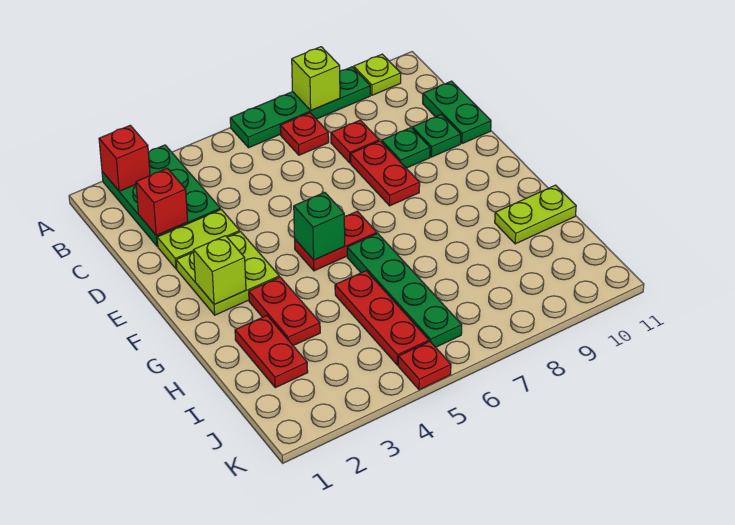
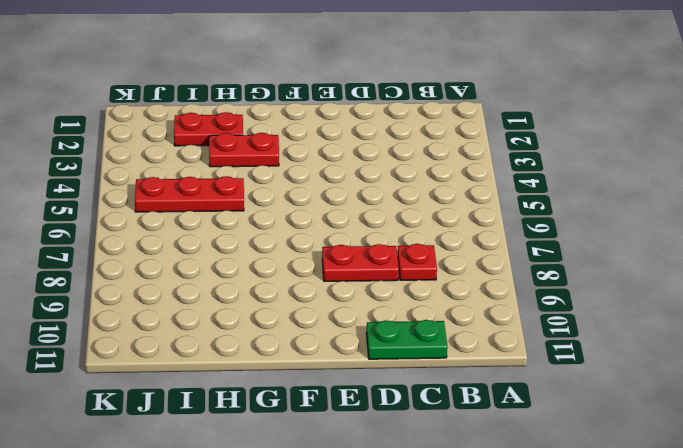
none -> green plate A2:C3 level 1
none -> green plate A6:A9 level 1
none -> lime plate A10 level 1

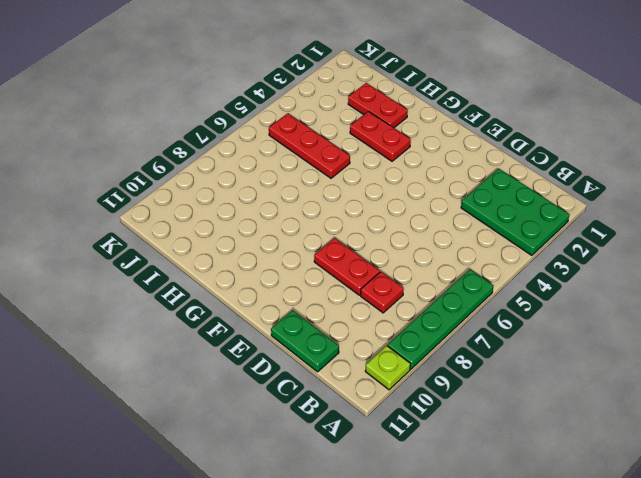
none -> red plate B7 level 1
none -> lime plate D2:D3 level 1
none -> green plate D9 level 1

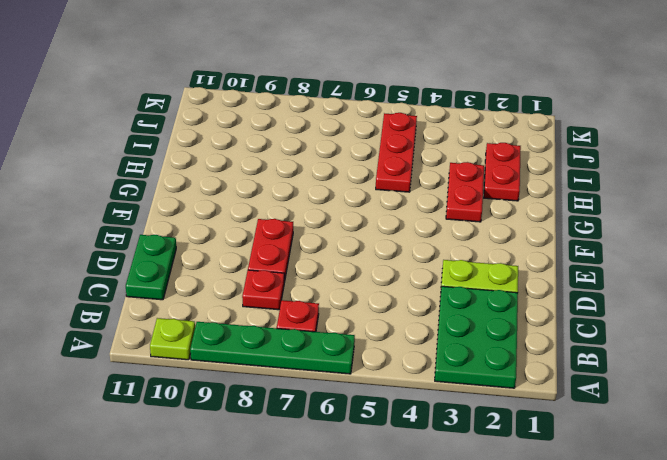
none -> green plate D9 level 1
none -> green plate D10 level 1
none -> lime plate E2:F3 level 1

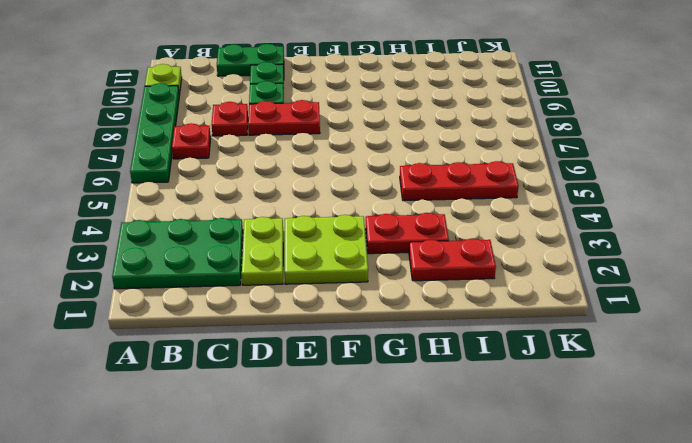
none -> red plate F5:F6 level 1
none -> green plate G6:J6 level 1
none -> lime plate H10:H11 level 1

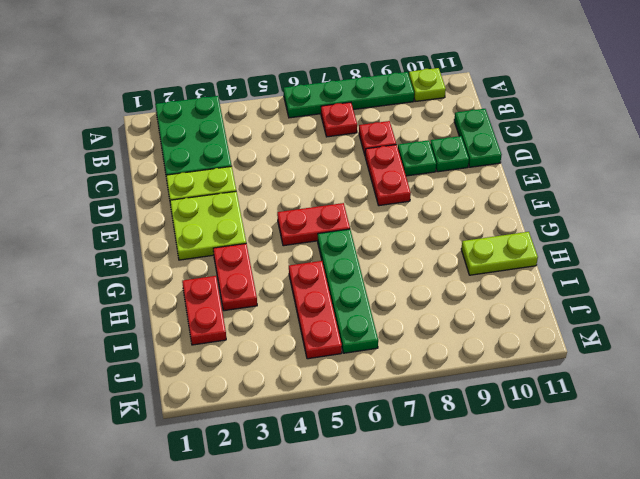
none -> red plate K5 level 1
none -> red brick A2 level 2
none -> lime brick A8 level 2

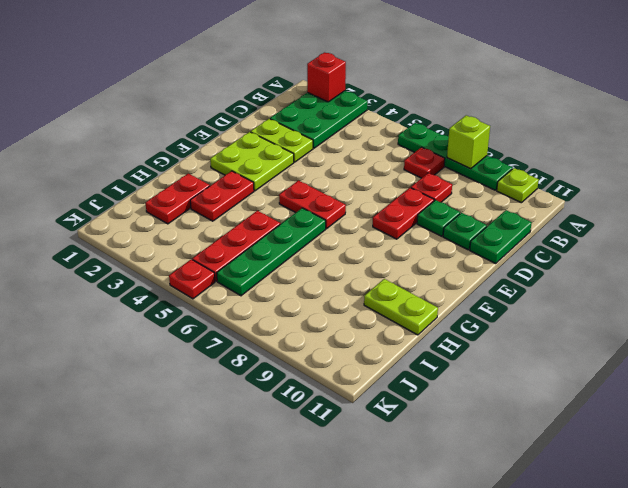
none -> red brick C2 level 2
none -> lime brick F2 level 2
none -> green brick F5 level 2

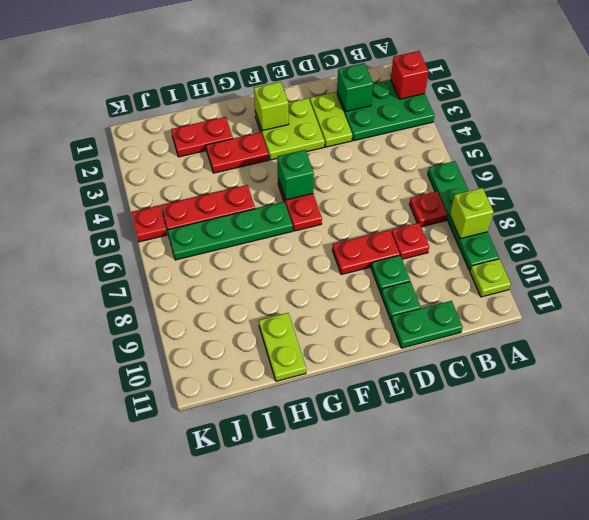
green brick C2 level 2 -> red brick C2 level 2

